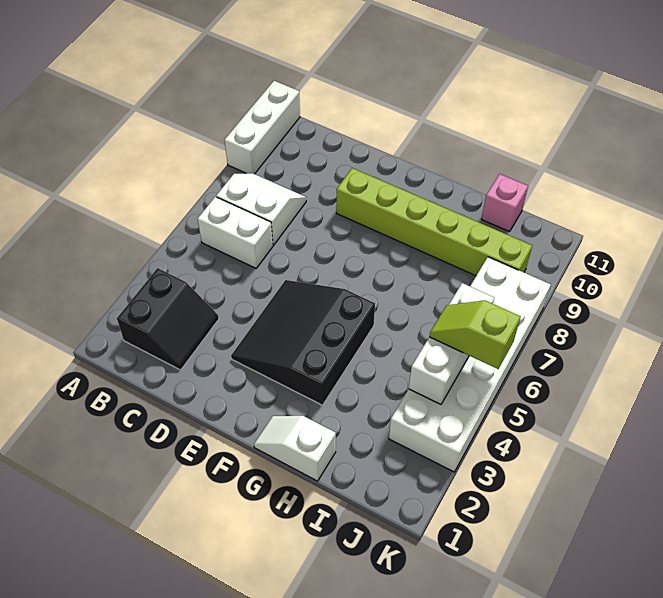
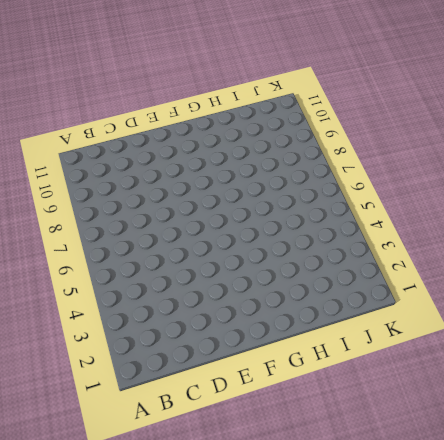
none -> white brick A9:A11 level 1
none -> black slope B2:C3 level 1 top B

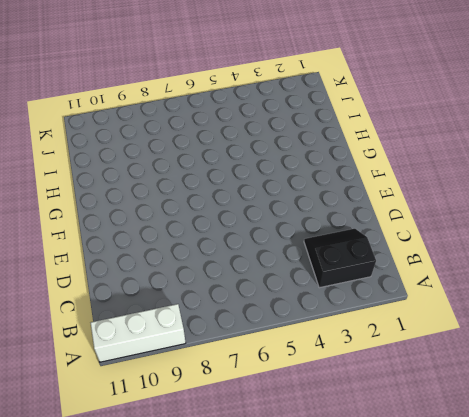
none -> white brick B6:C6 level 1
none -> white slope B7:C8 level 1 top 7

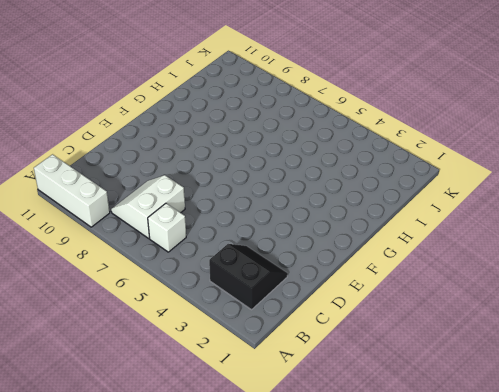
white brick B6 level 1 -> white brick B6:C6 level 1
none -> black slope E3:G5 level 1 top G
none -> lime brick E9:J9 level 1

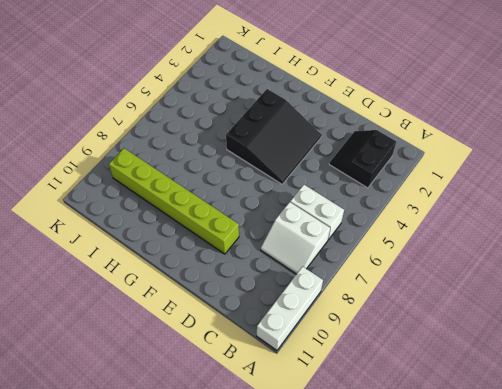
none -> white slope G1:H1 level 1 top H
none -> pink brick I11 level 1

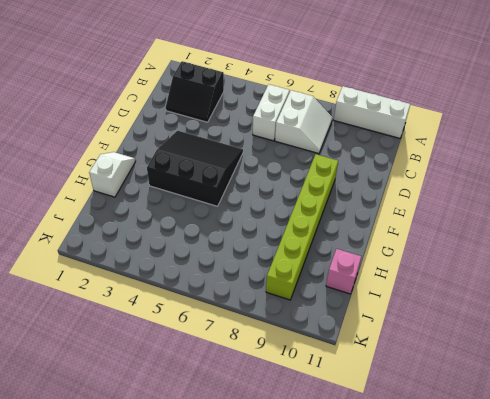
none -> white brick J3:K8 level 1
none -> white brick J4:J6 level 2

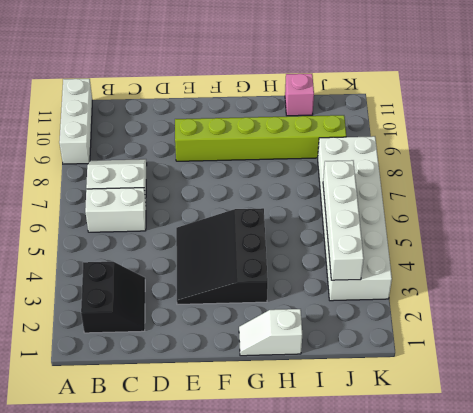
white brick J3:J6 level 2 -> white brick J4:J6 level 2
none -> lime slope J5:K5 level 3 top K

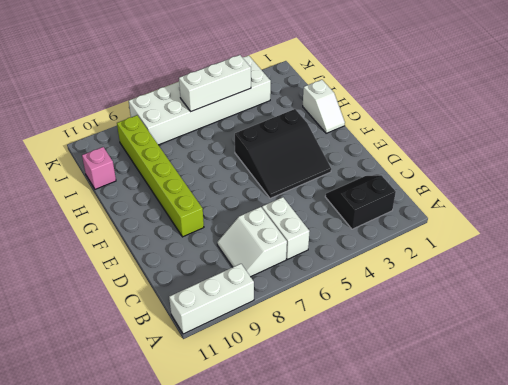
none -> lime slope J5:K5 level 3 top K

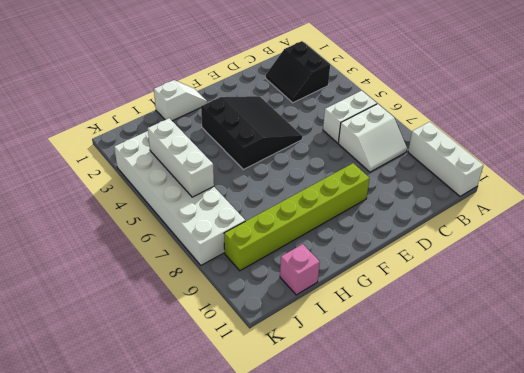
none -> lime slope J5:K5 level 3 top K

